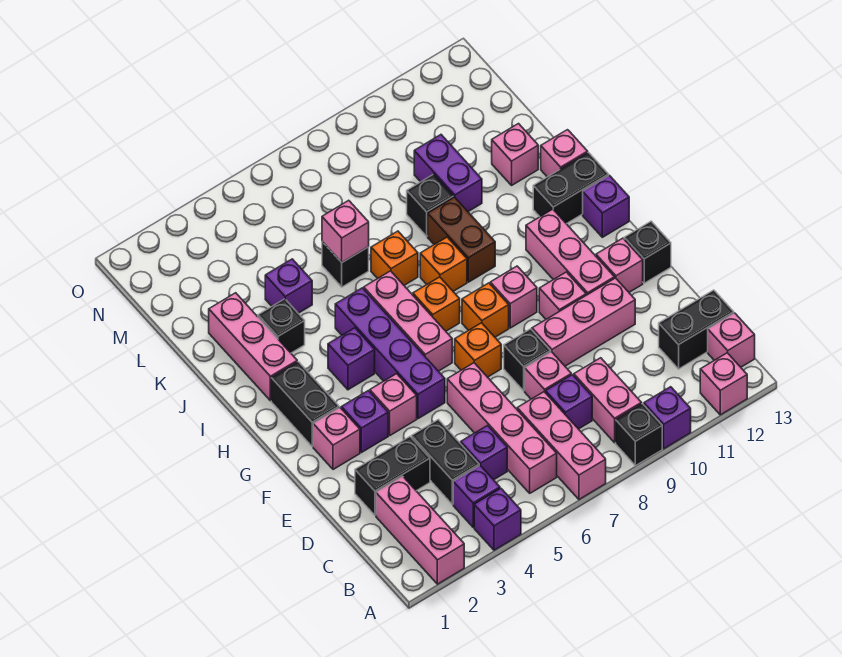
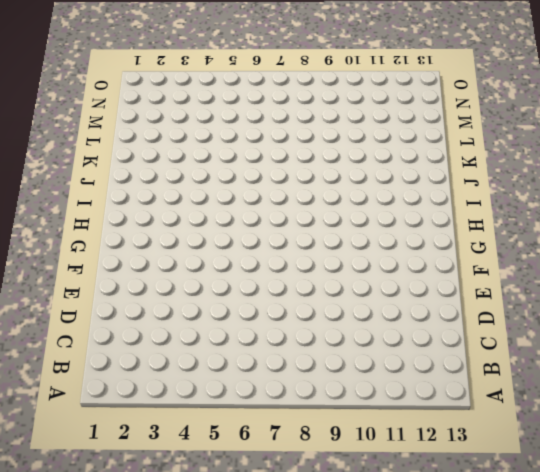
none -> pink brick A2:C2 level 1
none -> purple brick A4 level 1
none -> pink brick A7:C7 level 1
none -> black brick A9 level 1

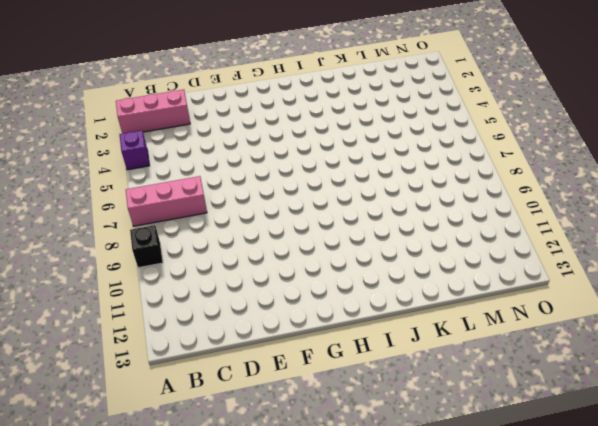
none -> purple brick A10 level 1
none -> pink brick A12 level 1
none -> purple brick B4 level 1
none -> pink brick B6:E6 level 1

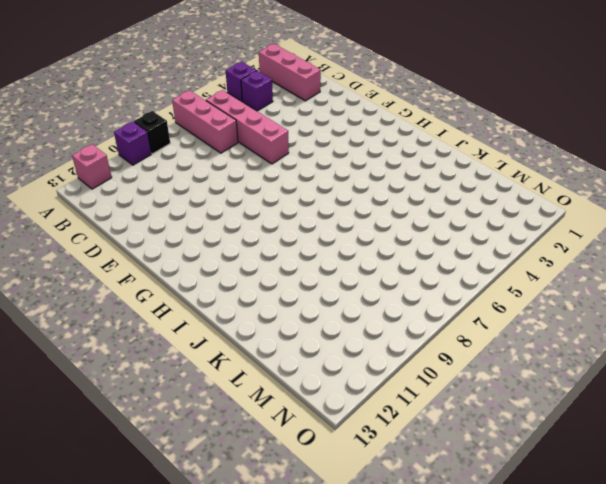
none -> pink brick B9:C9 level 1
none -> pink brick B13 level 1
none -> black brick C4:D4 level 1
none -> purple brick C5 level 1

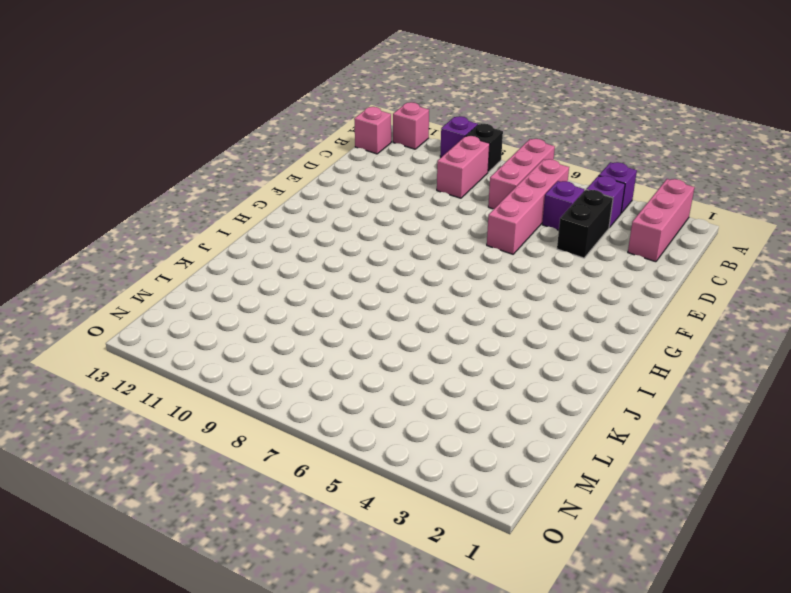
none -> purple brick C8 level 1
none -> black brick C12:C13 level 1
none -> black brick D2:D3 level 1
none -> pink brick D8 level 1

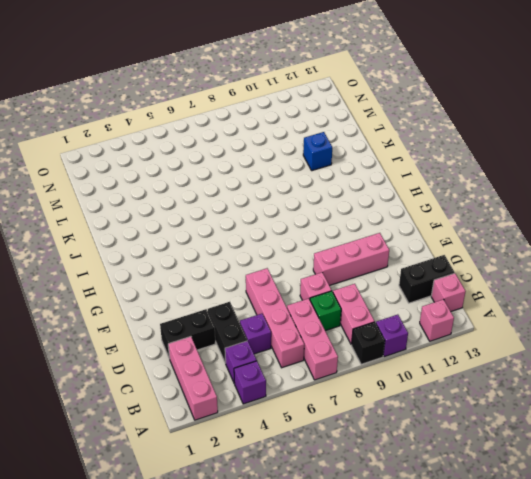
green brick C8 level 1 -> purple brick C8 level 1
blue brick K11 level 1 -> none
none -> black brick E8 level 1
none -> pink brick F2 level 1
none -> purple brick F3 level 1
none -> pink brick F4 level 1

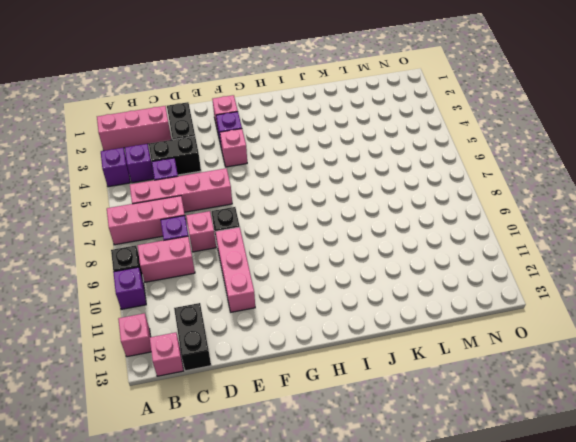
none -> purple brick F5:I5 level 1
none -> orange brick F7 level 1
none -> pink brick F10 level 1
none -> pink brick F11:H11 level 1

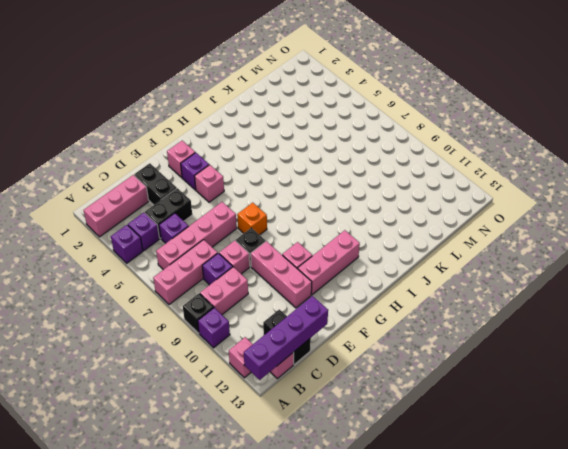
purple brick A13:D13 level 2 -> purple brick F5:I5 level 1
none -> pink brick F12 level 1
none -> black brick F13 level 1
none -> black brick G2:H2 level 1
none -> pink brick G6:I6 level 1

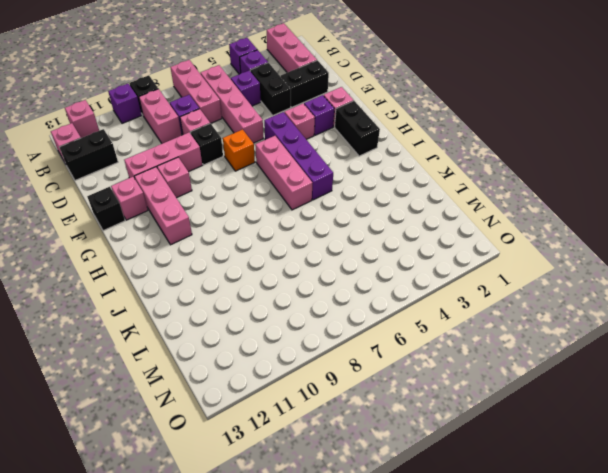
none -> orange brick G8 level 1
none -> pink brick G9 level 1
none -> purple brick H4 level 1
none -> orange brick H7 level 1

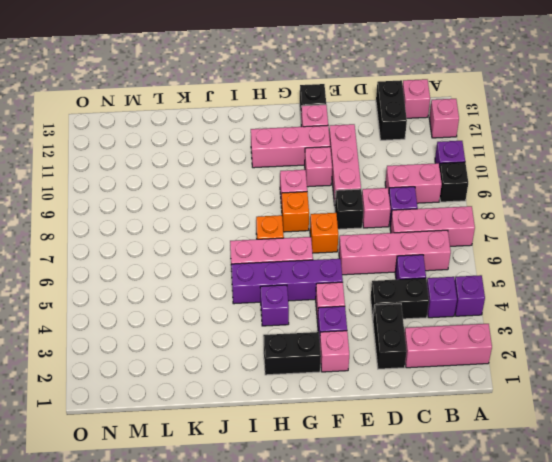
none -> purple brick H13 level 1
none -> pink brick I2:K2 level 1
none -> orange brick I8 level 1
none -> brown brick I9:J9 level 1

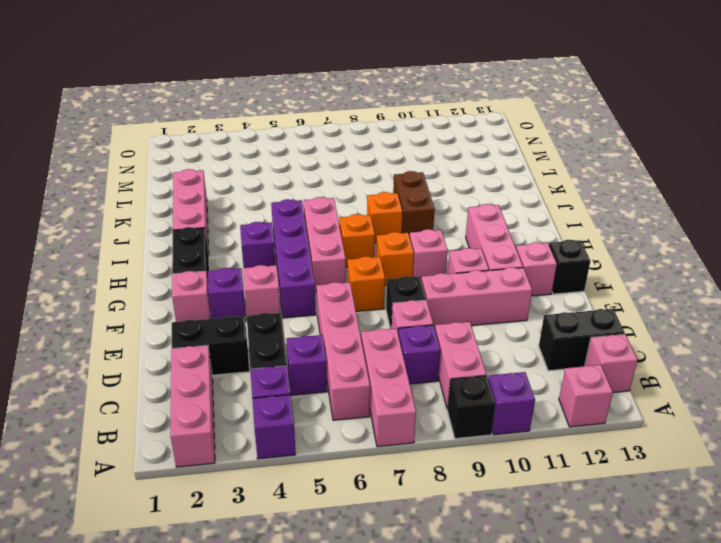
none -> purple brick H13 level 1
none -> black brick I12:I13 level 1
none -> black brick J3 level 1
none -> orange brick J7 level 1

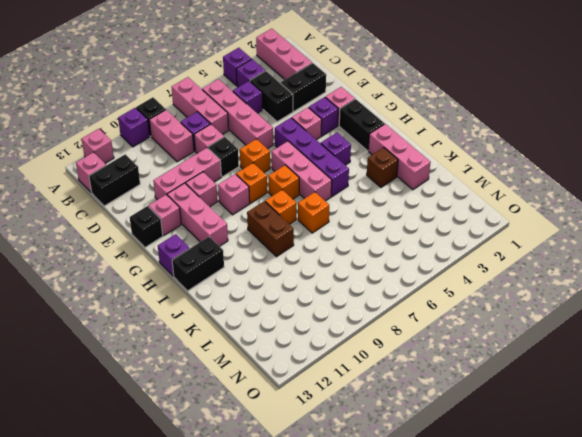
brown brick J3 level 1 -> black brick J3 level 1
none -> pink brick J13 level 1
none -> purple brick K4 level 1
none -> black brick K6 level 1
none -> black brick K9 level 1

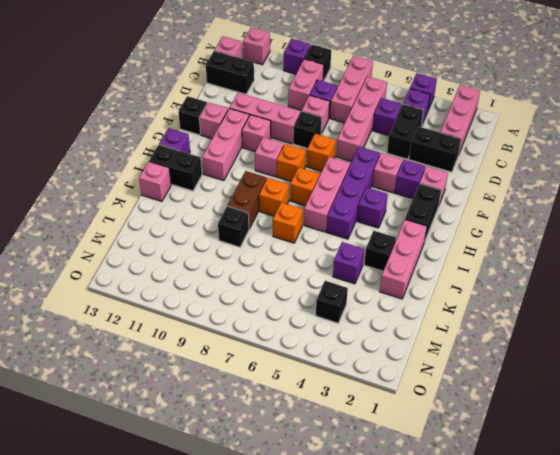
black brick M4 level 1 -> black brick K6 level 1
none -> purple brick K10:L10 level 1
none -> pink brick K12 level 1
none -> pink brick K6 level 2

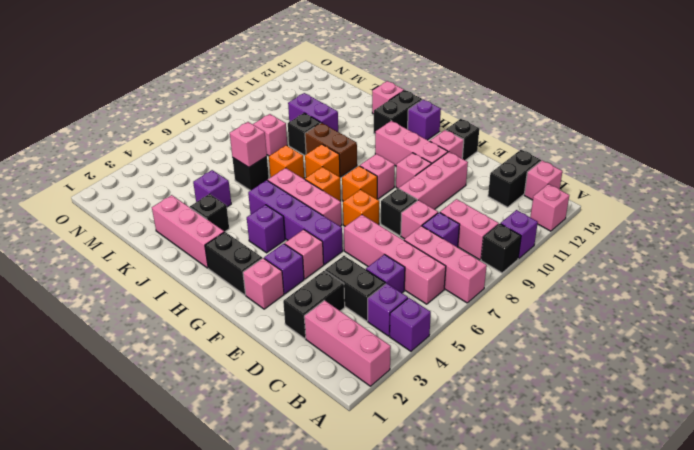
pink brick L8 level 1 -> pink brick K12 level 1

